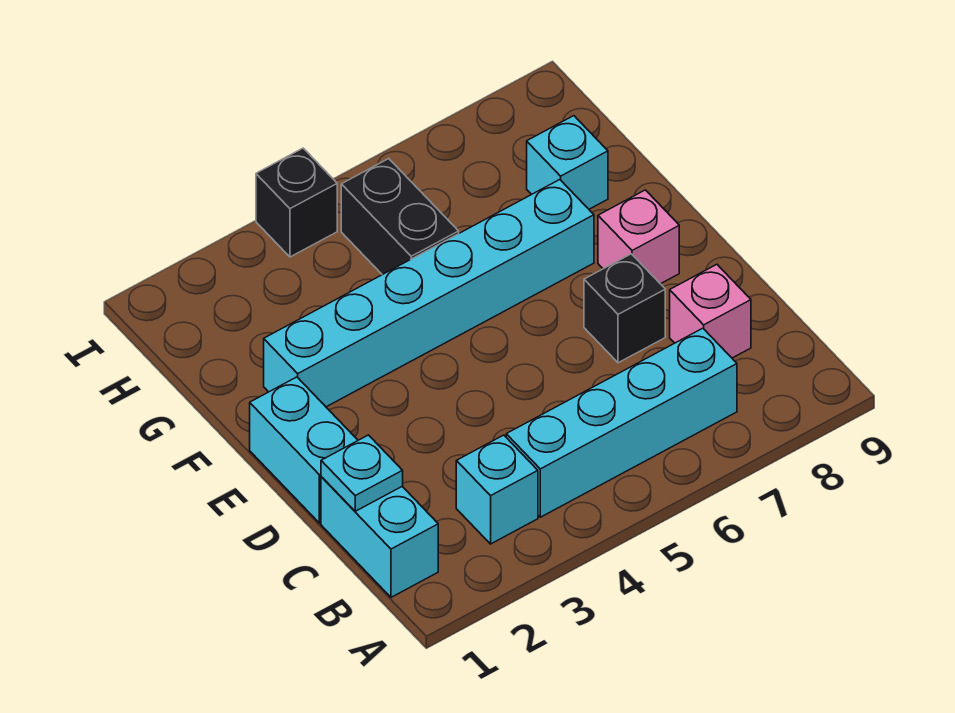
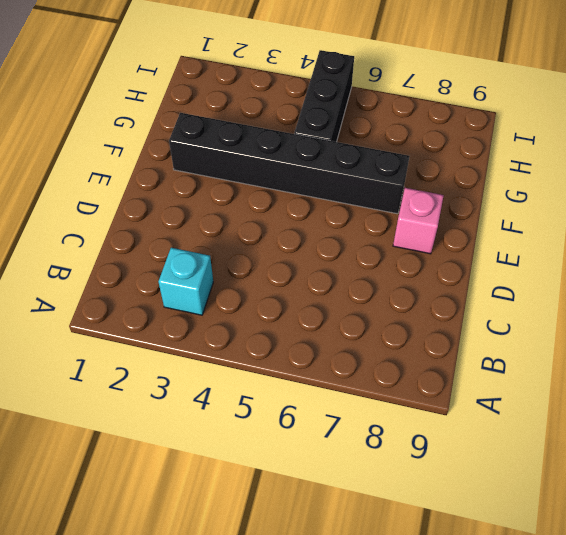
black brick F2:F7 level 1 -> cyan brick F2:F7 level 1
black brick G5:I5 level 1 -> black brick G5:H5 level 1
none -> cyan brick B1:C1 level 1
none -> cyan brick B4:B7 level 1
none -> pink brick C8 level 1

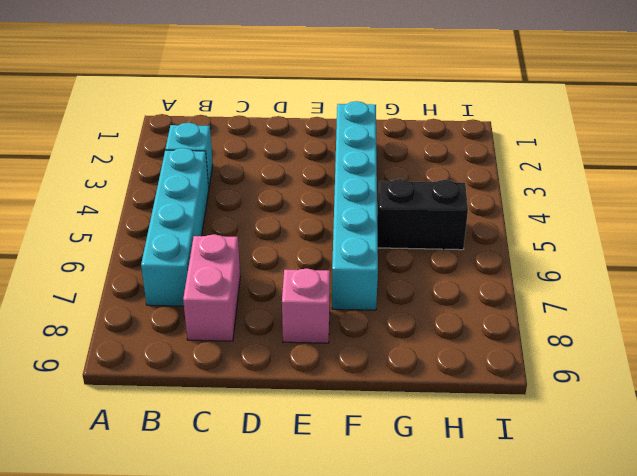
pink brick C7:C8 level 1 -> pink brick C8 level 1
none -> cyan brick B1:C1 level 1
none -> cyan brick D1:E1 level 1
none -> black brick D7 level 1

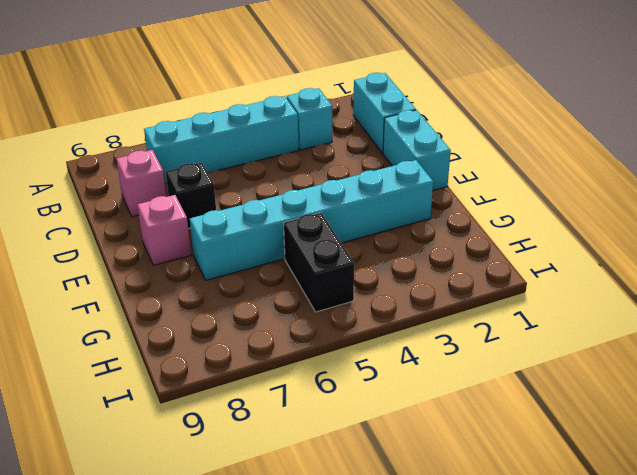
none -> cyan brick G8 level 1
none -> black brick I4 level 1
none -> cyan plate C1 level 2

